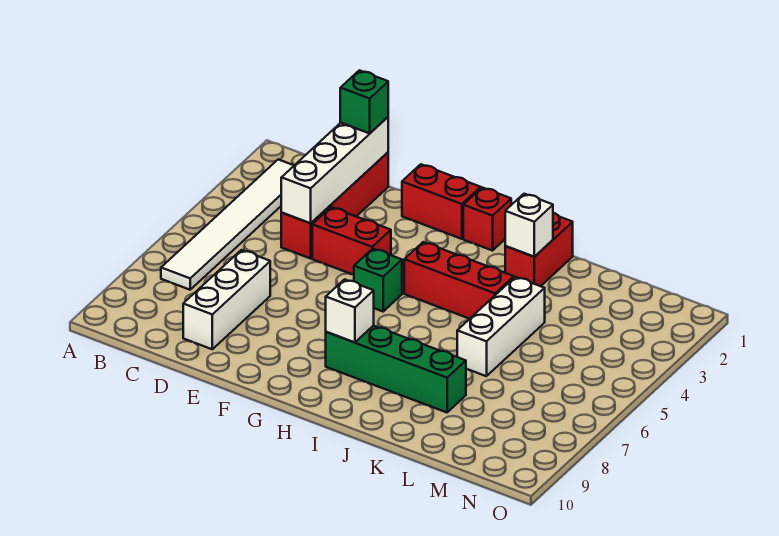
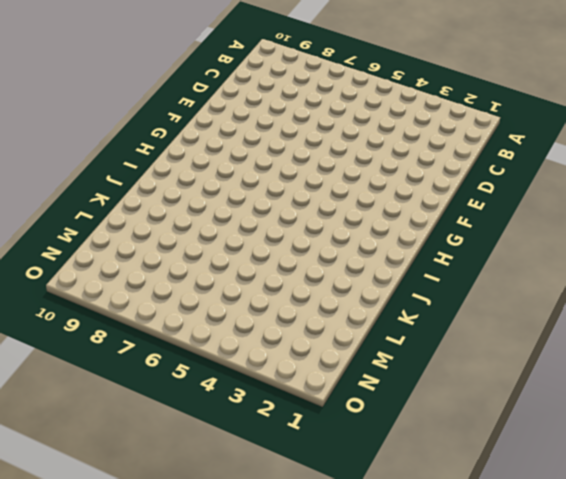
none -> white tile B2:B7 level 1
none -> red brick D1:D4 level 1
none -> white brick D7:D9 level 1

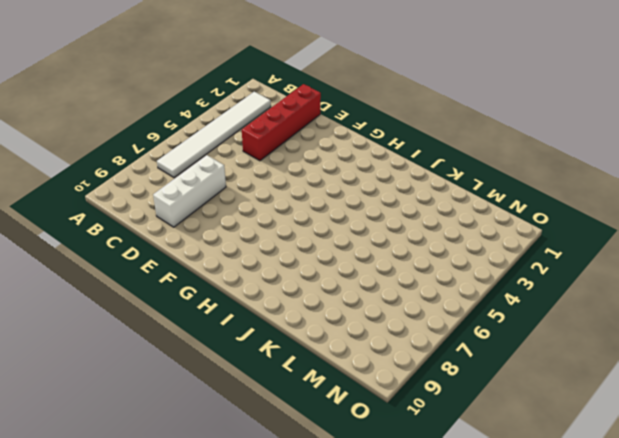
none -> red brick E4:F4 level 1
none -> red brick F1:G1 level 1
none -> green brick G5 level 1

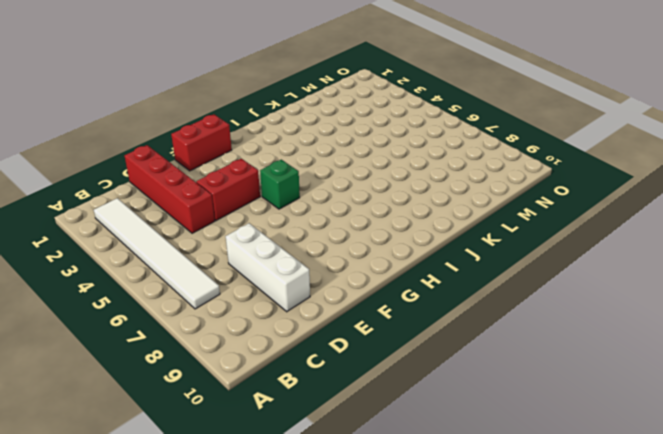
none -> red brick H1 level 1
none -> red brick H4:J4 level 1
none -> green brick H8:K8 level 1

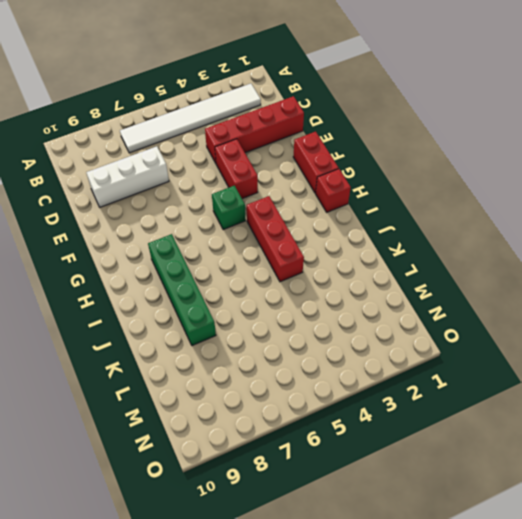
none -> red brick J1:J2 level 1
none -> white brick K4:K6 level 1
none -> white brick D1:D4 level 2

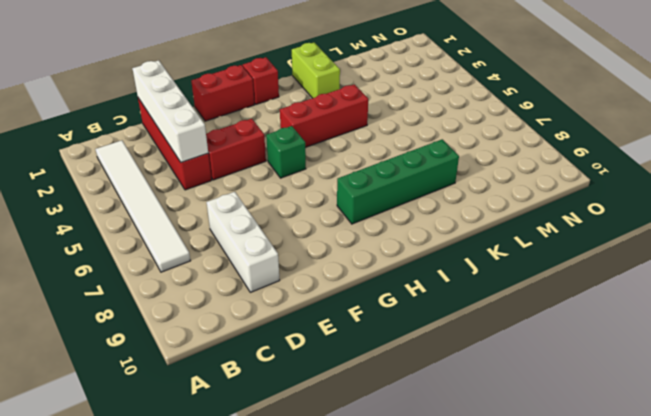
lime brick J1:J2 level 1 -> red brick J1:J2 level 1
none -> white brick K4:K6 level 1
none -> white brick H8 level 2
none -> white brick J2 level 2

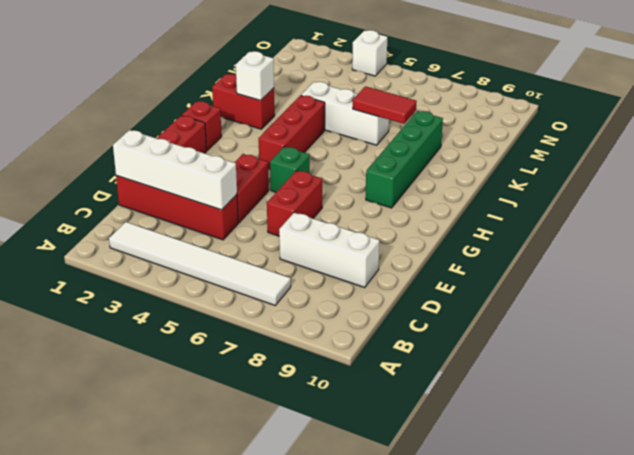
red brick E6:F6 level 1 -> none
red tile K6:K7 level 2 -> none
white brick O4 level 1 -> white brick H8 level 2
none -> green brick D1 level 3

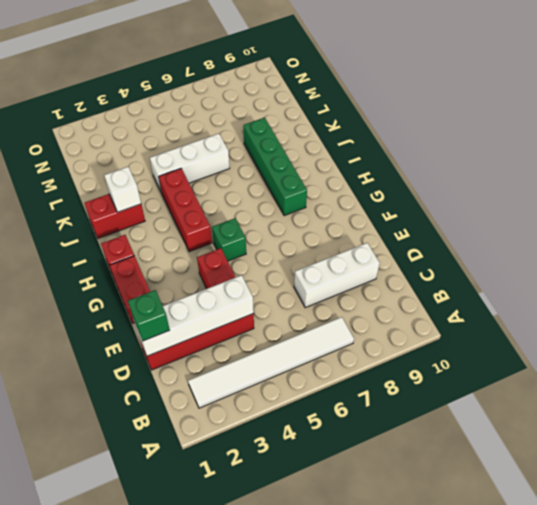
none -> white brick H8 level 2

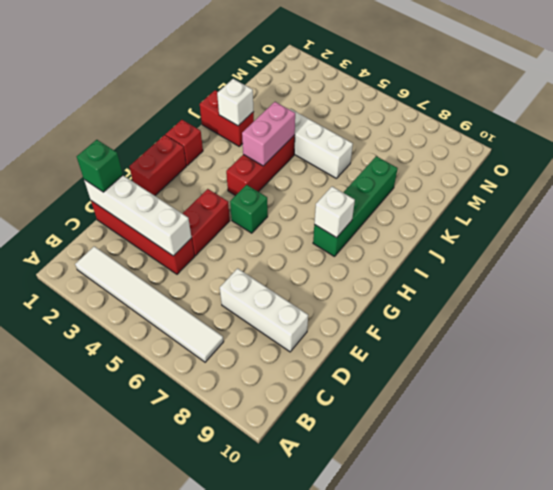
pink brick I4:J4 level 2 -> none

